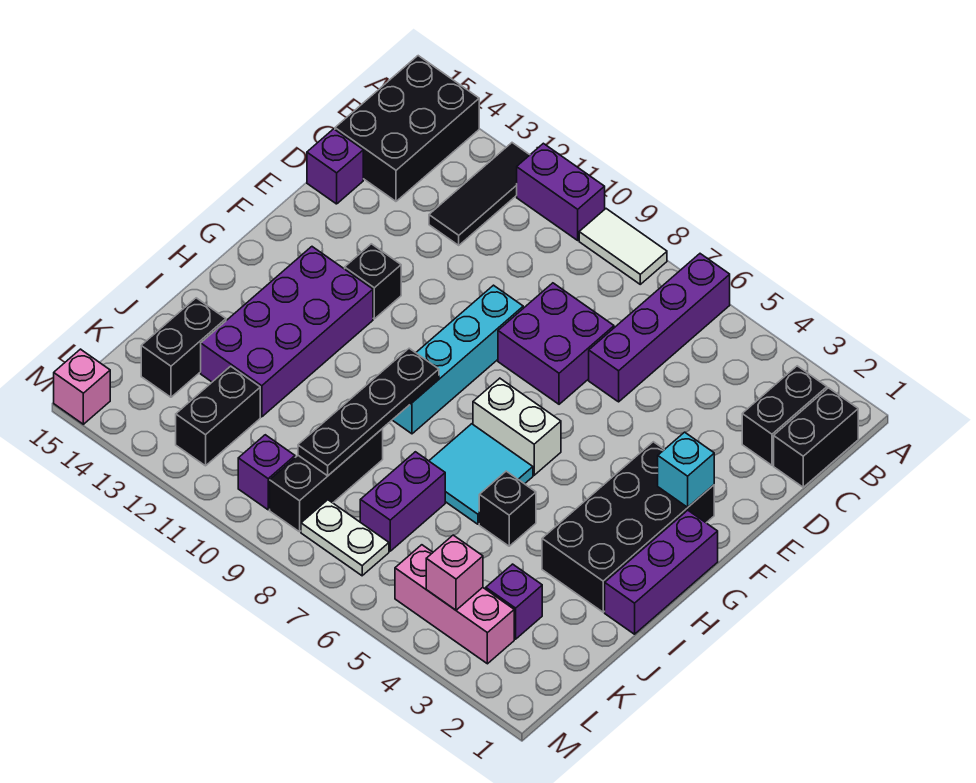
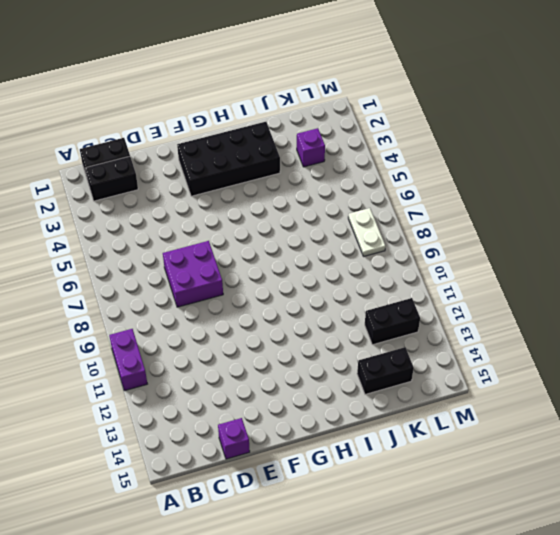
none -> purple brick A6:D6 level 1
none -> white tile A8:A9 level 1
none -> black tile A12:C12 level 1

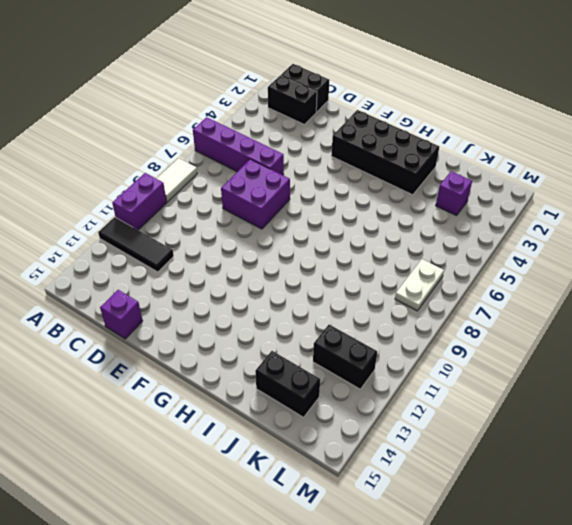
none -> black brick A14:C15 level 1
none -> cyan brick E9:H9 level 1
none -> black brick F12 level 1

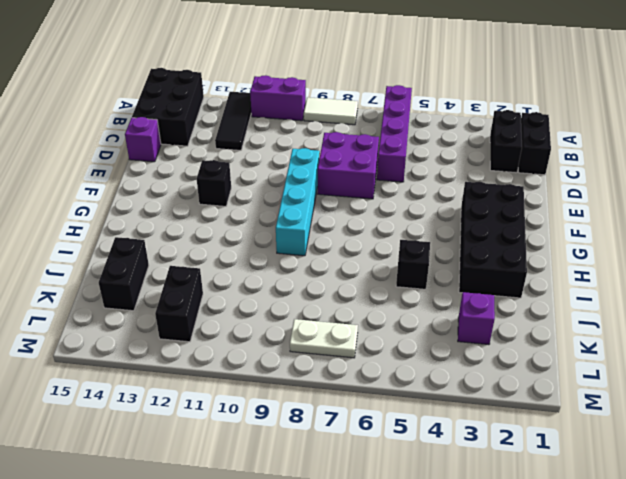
none -> purple brick G1:I1 level 1
none -> white brick G6:G7 level 1
none -> purple brick G12:J13 level 1

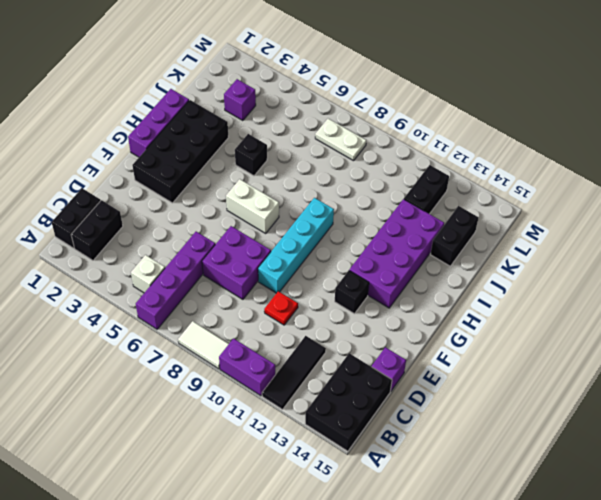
white brick B5 level 1 -> none
red plate D10 level 1 -> none
none -> cyan tile H6:I7 level 1
none -> purple brick J7:K7 level 1
none -> black brick J9:L9 level 1

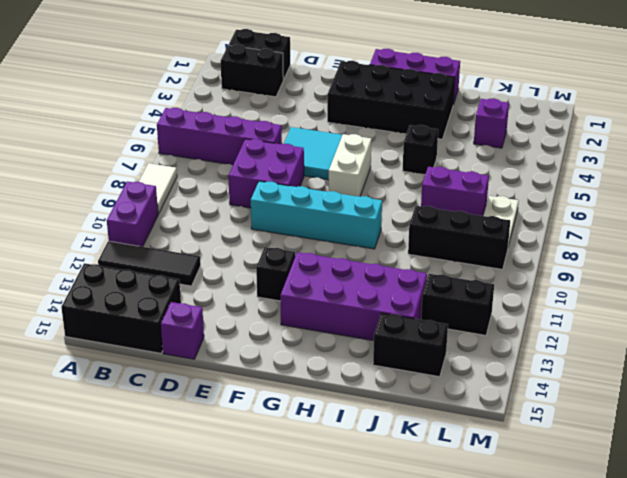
cyan tile E5:F6 level 1 -> cyan tile H6:I7 level 1
none -> pink brick L3:L5 level 1
none -> purple brick L10 level 1
none -> pink brick M15 level 1

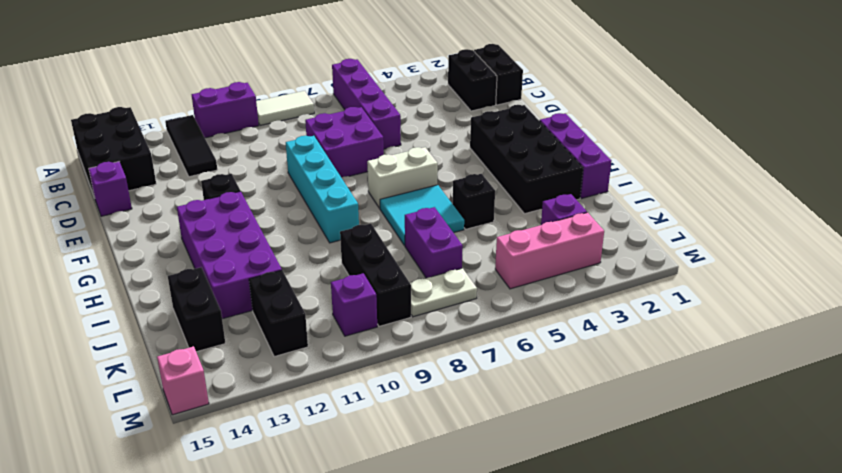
none -> cyan brick F2 level 2
none -> black plate H9:K9 level 2
none -> pink brick L4 level 2

